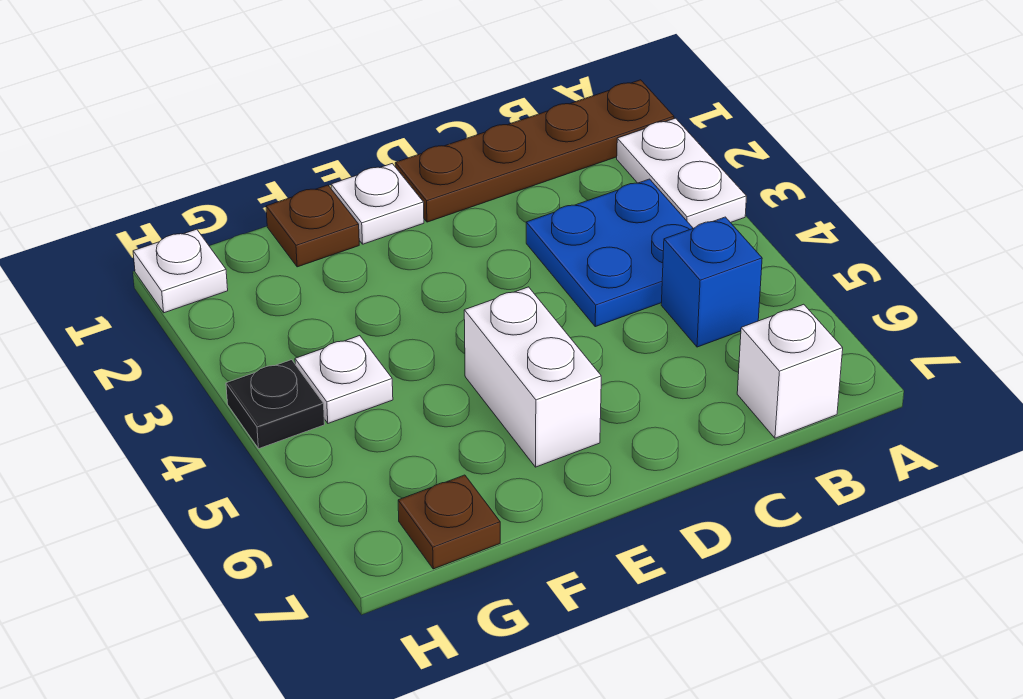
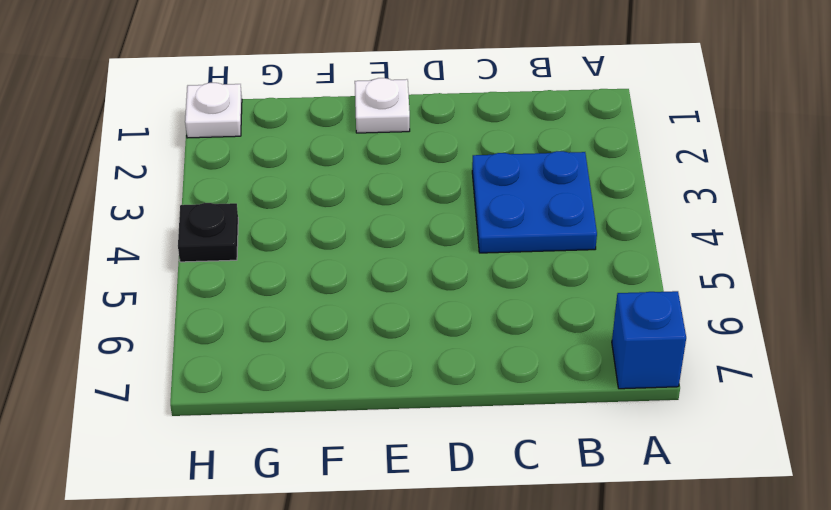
blue brick A7 level 1 -> blue brick B5 level 1
none -> brown plate A1:D1 level 1
none -> white plate A2:A3 level 1
none -> white brick B7 level 1

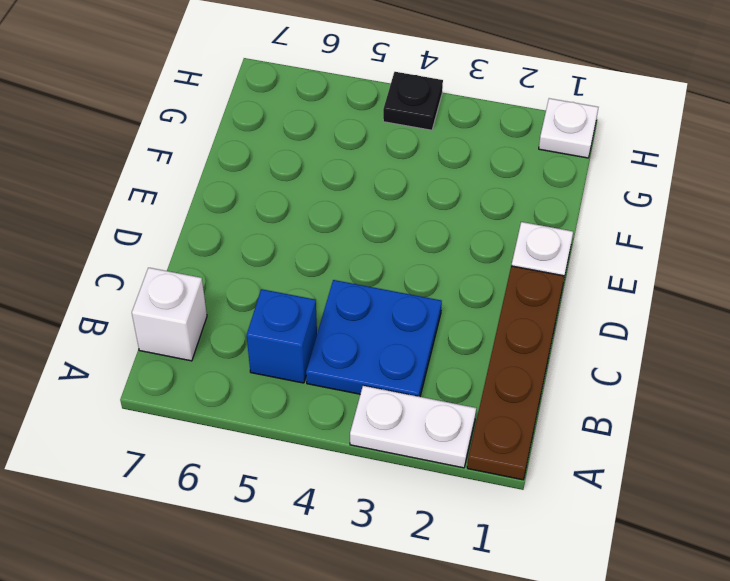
none -> white brick E5:E6 level 1
none -> brown plate F1 level 1
none -> white plate G4 level 1

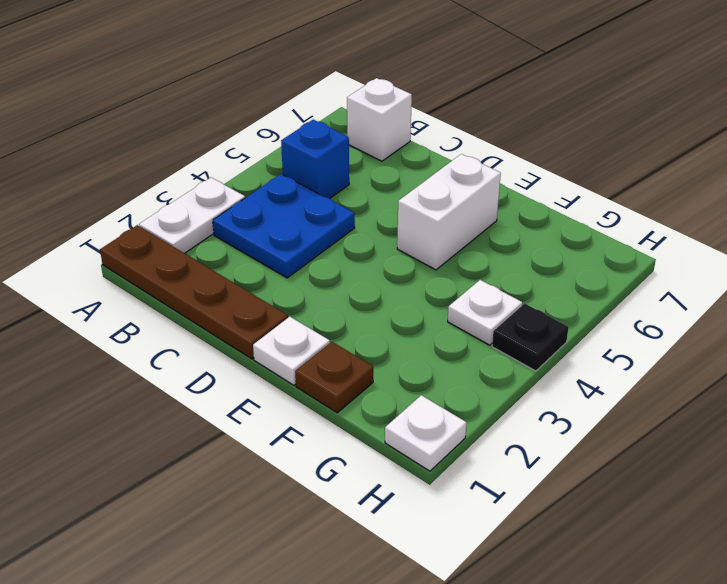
none -> brown plate G7 level 1

